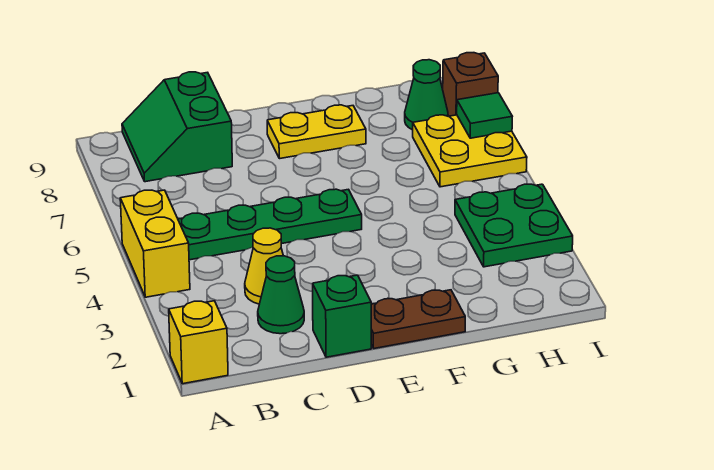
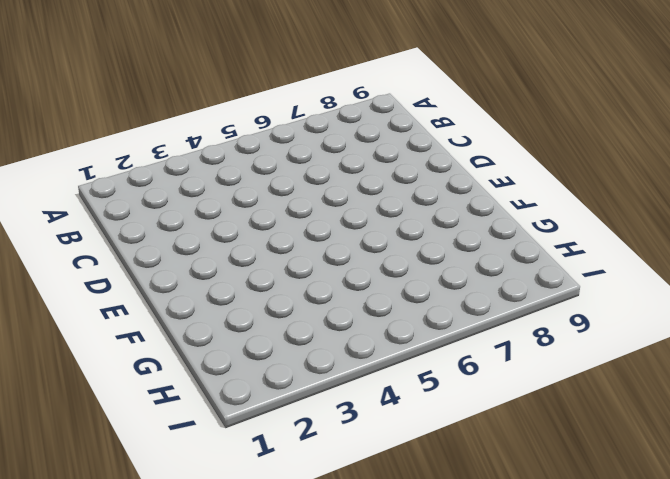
none -> yellow brick A1 level 1
none -> yellow brick A4:A5 level 1
none -> green plate B5:E5 level 1

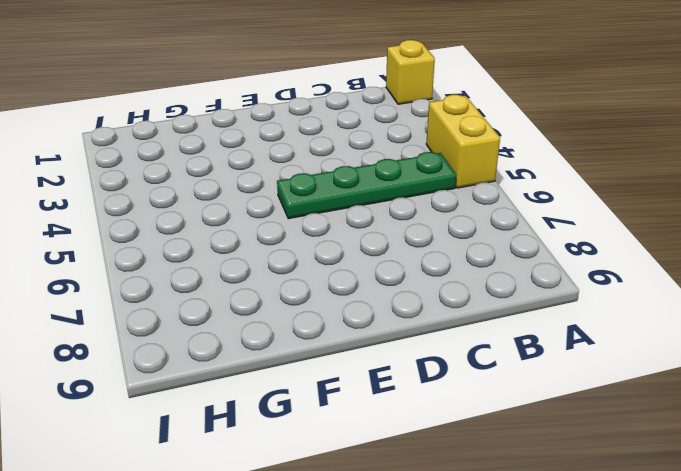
none -> green slope B8:C9 level 1 top C
none -> green cone C2 level 1
none -> yellow cone C3 level 1

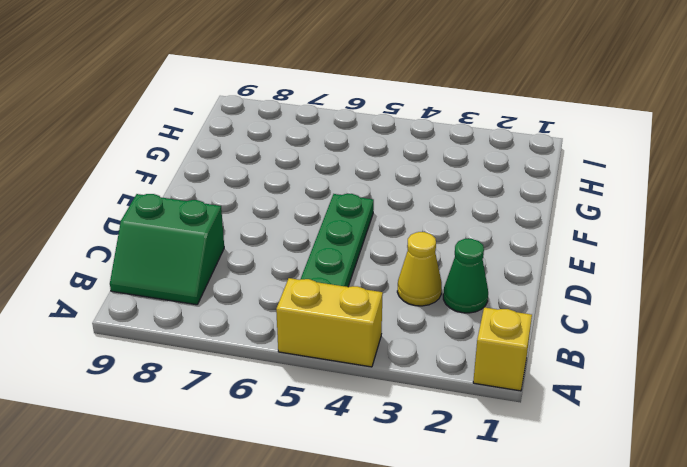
none -> green brick D1 level 1
none -> brown plate E1:F1 level 1
none -> yellow plate E8:F8 level 1

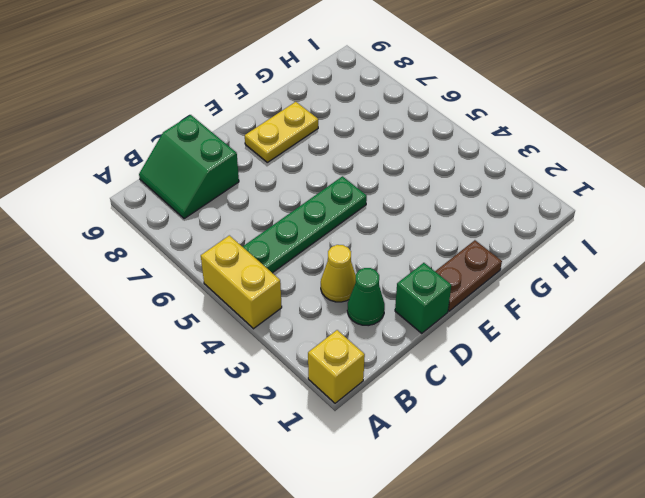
none -> green plate H3:I4 level 1
none -> yellow plate H6:I7 level 1
none -> green cone H8 level 1

